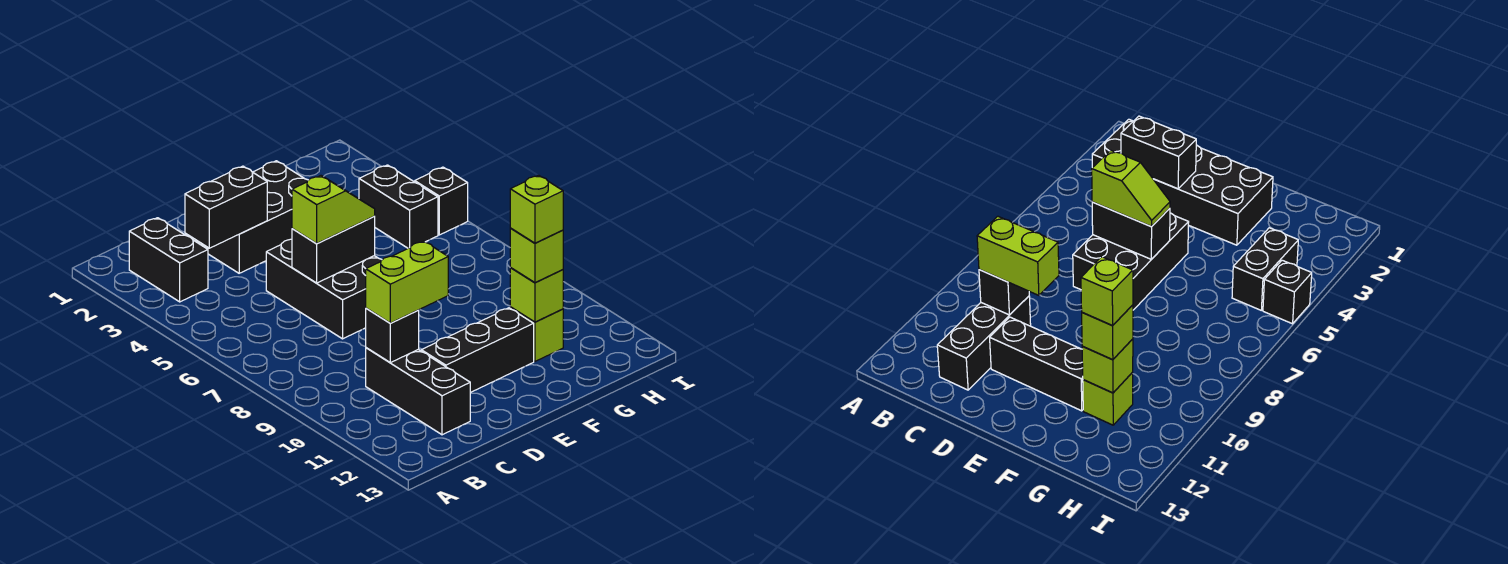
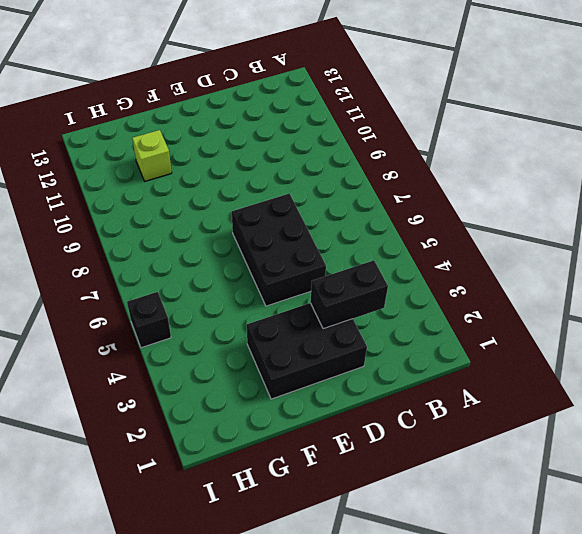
none -> black brick B2:B3 level 1
none -> black brick C10:C12 level 1
none -> black brick D11:F11 level 1

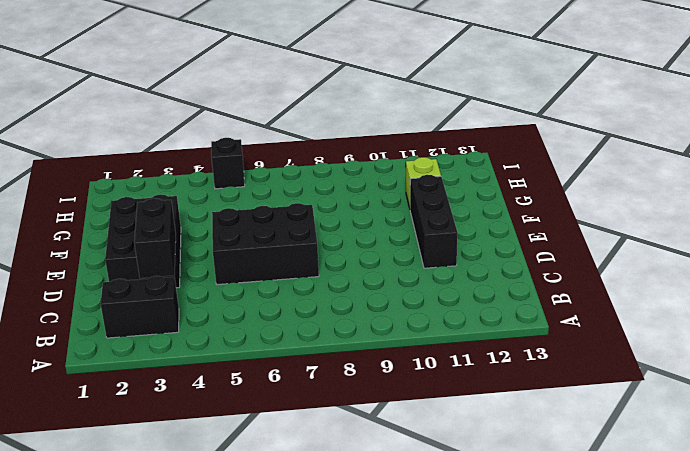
none -> black brick C10:C12 level 1
none -> black brick H4:H5 level 1
none -> black brick C10 level 2

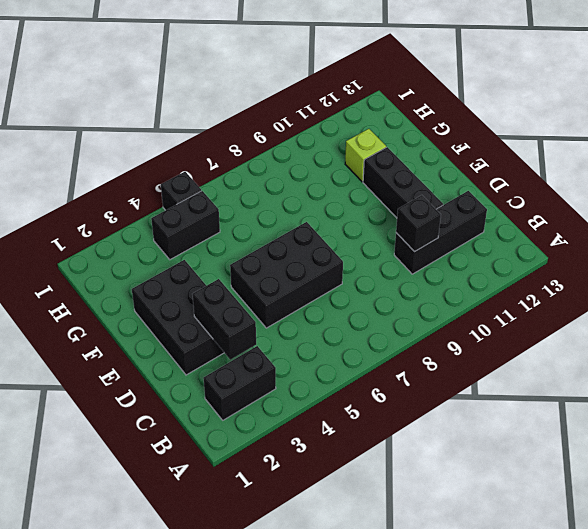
none -> black brick D6:E6 level 2
none -> lime brick G11 level 2
none -> lime brick C10:D10 level 3

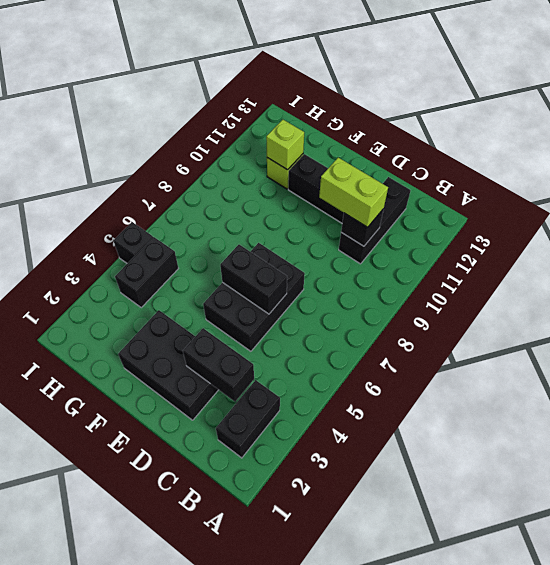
none -> lime slope D6:E6 level 3 top D
none -> lime brick G11 level 3
none -> lime brick G11 level 4

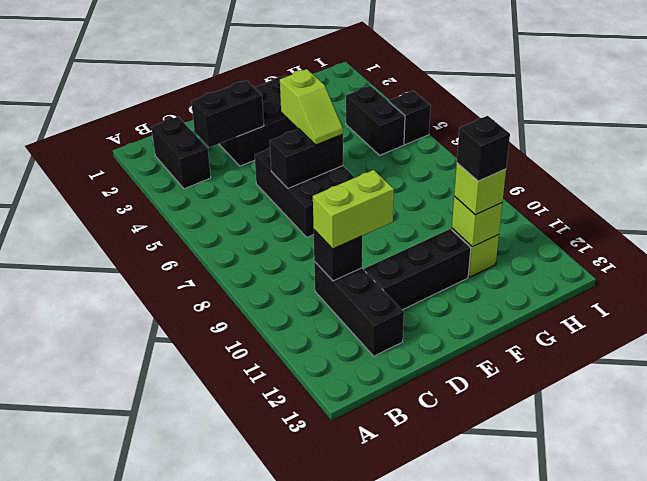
lime slope E5:E6 level 3 top 5 -> lime slope D6:E6 level 3 top D
black brick G11 level 4 -> lime brick G11 level 4

